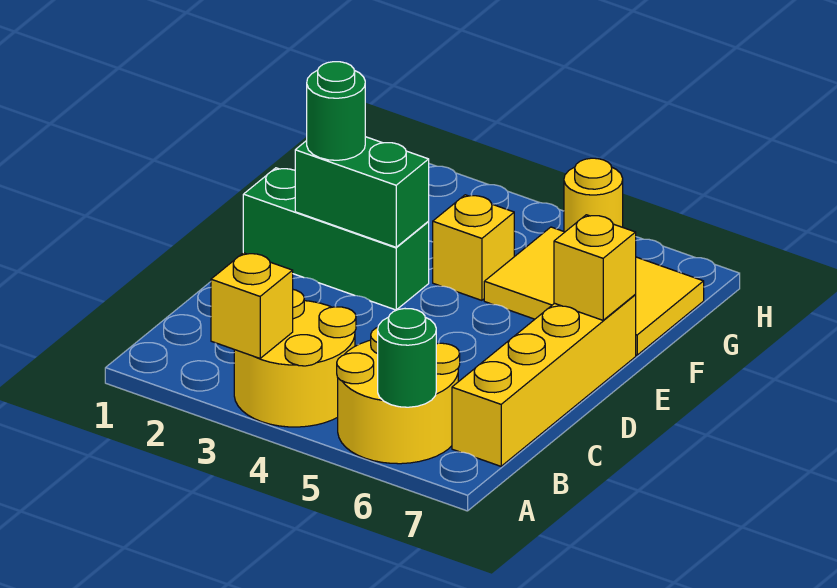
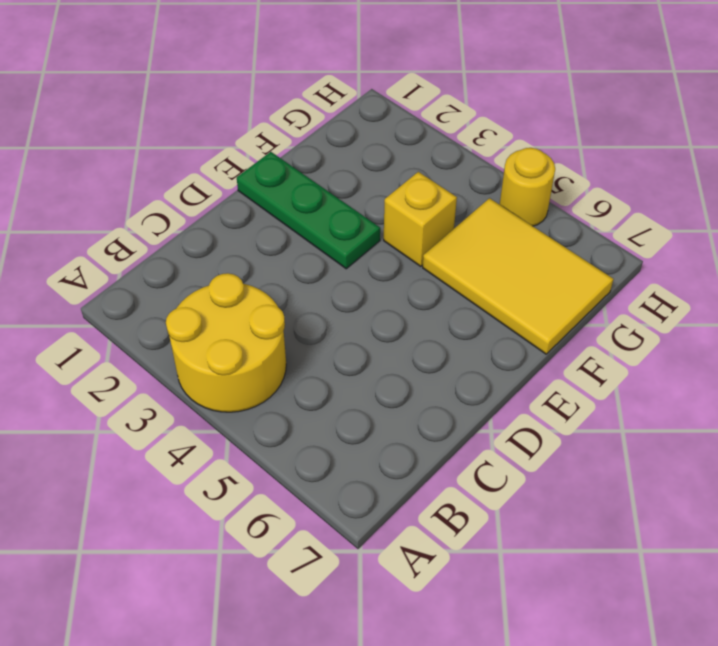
green plate E1:E3 level 1 -> green brick E1:E3 level 1
none -> yellow round brick A5:B6 level 1
none -> yellow brick B7:E7 level 1
none -> yellow brick A3 level 2

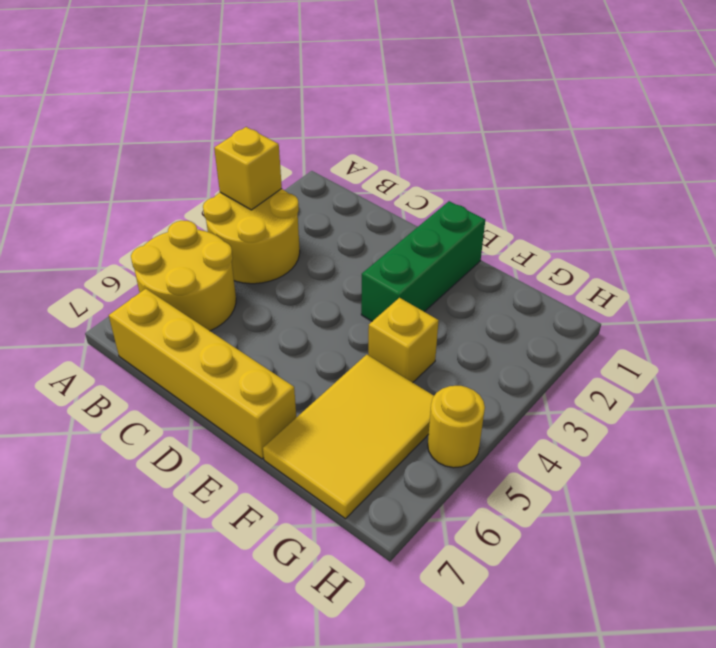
none -> green round brick A6 level 2
none -> green brick E2:E3 level 2
none -> yellow brick E7 level 2

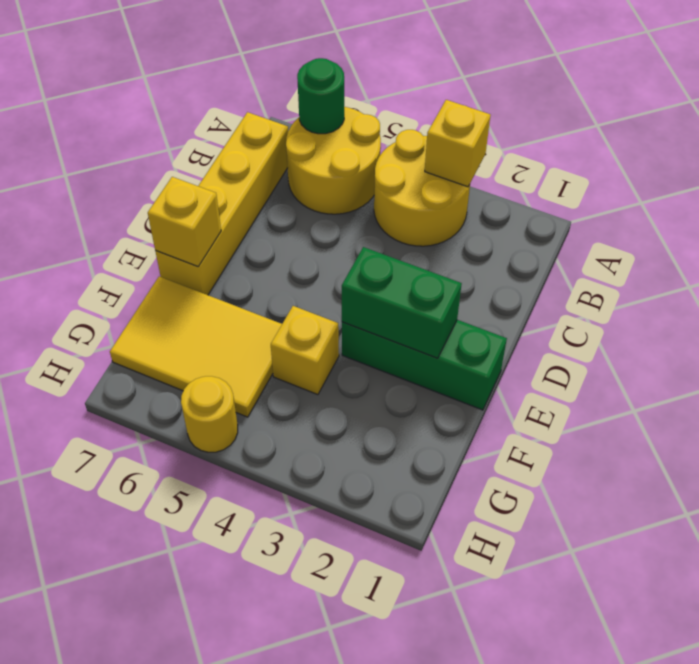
none -> green round brick E2 level 3

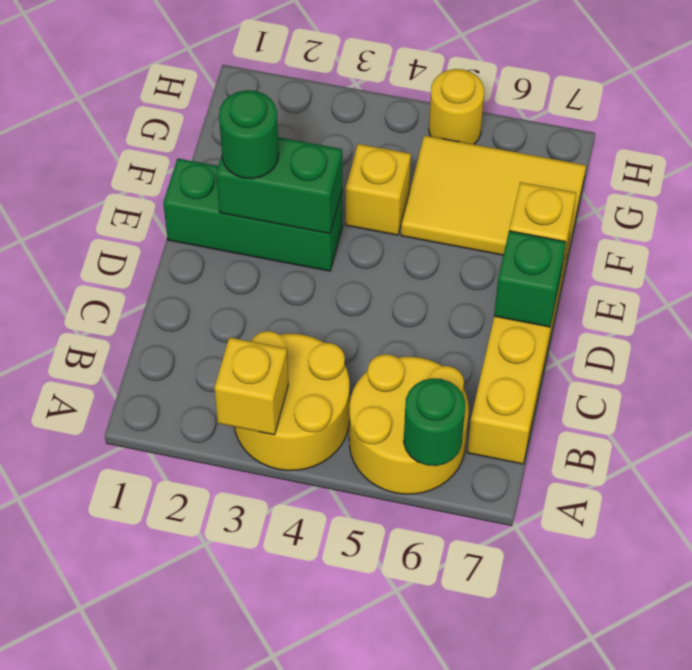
green brick D7 level 2 -> none

